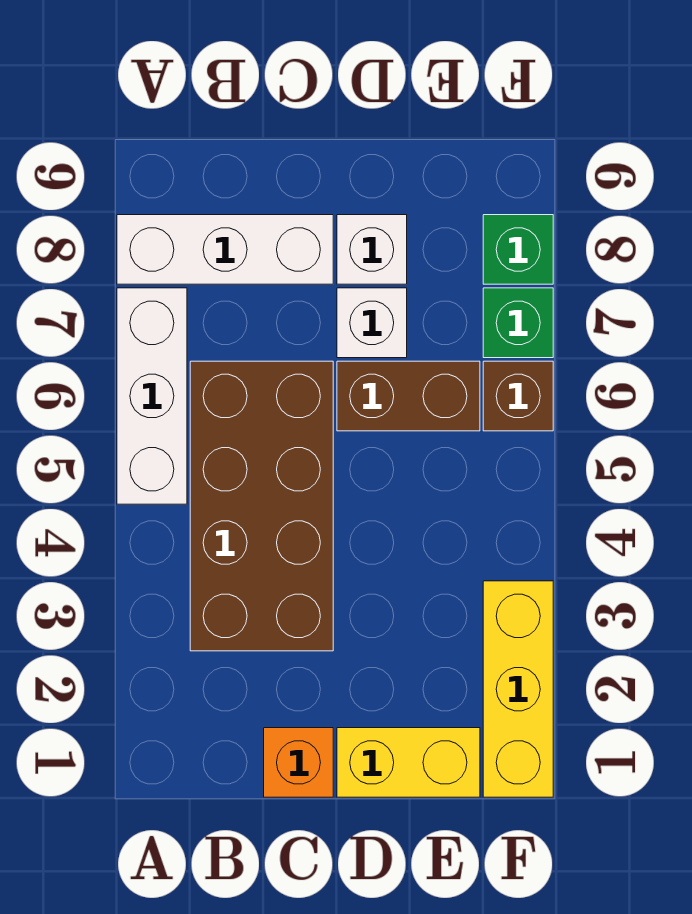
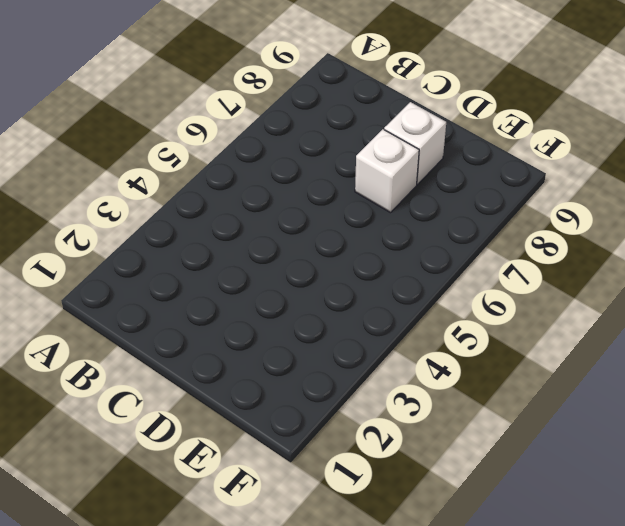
none -> white brick A5:A7 level 1
none -> white brick A8:C8 level 1
none -> brown brick B3:C6 level 1

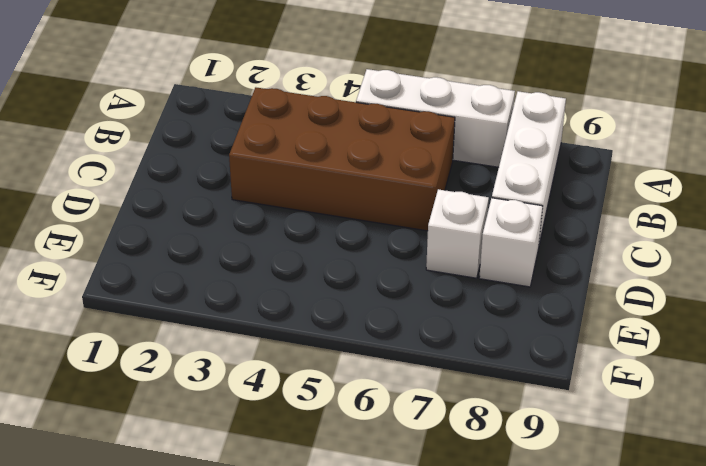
none -> orange brick C1 level 1
none -> yellow brick D1:E1 level 1
none -> brown brick D6:E6 level 1

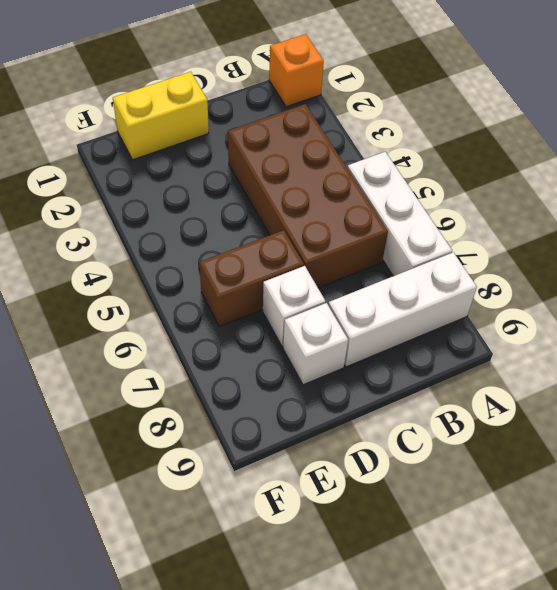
orange brick A1 level 1 -> orange brick C1 level 1
none -> yellow brick F1:F3 level 1
none -> brown brick F6 level 1
none -> green brick F7 level 1

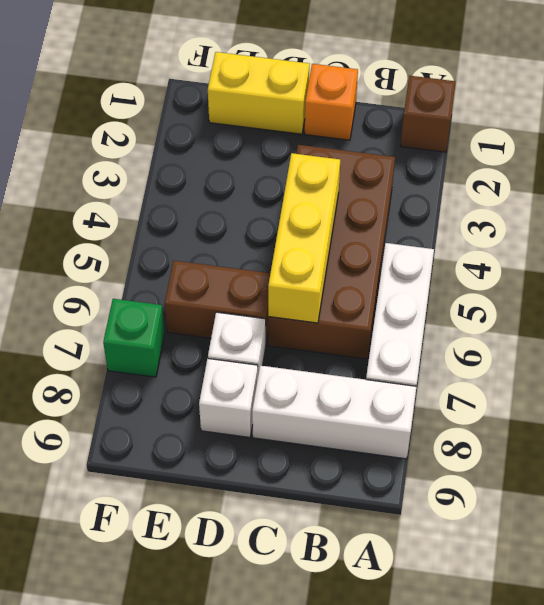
brown brick A1 level 1 -> brown brick F6 level 1
yellow brick C4:C6 level 2 -> yellow brick F1:F3 level 1
none -> green brick F8 level 1

